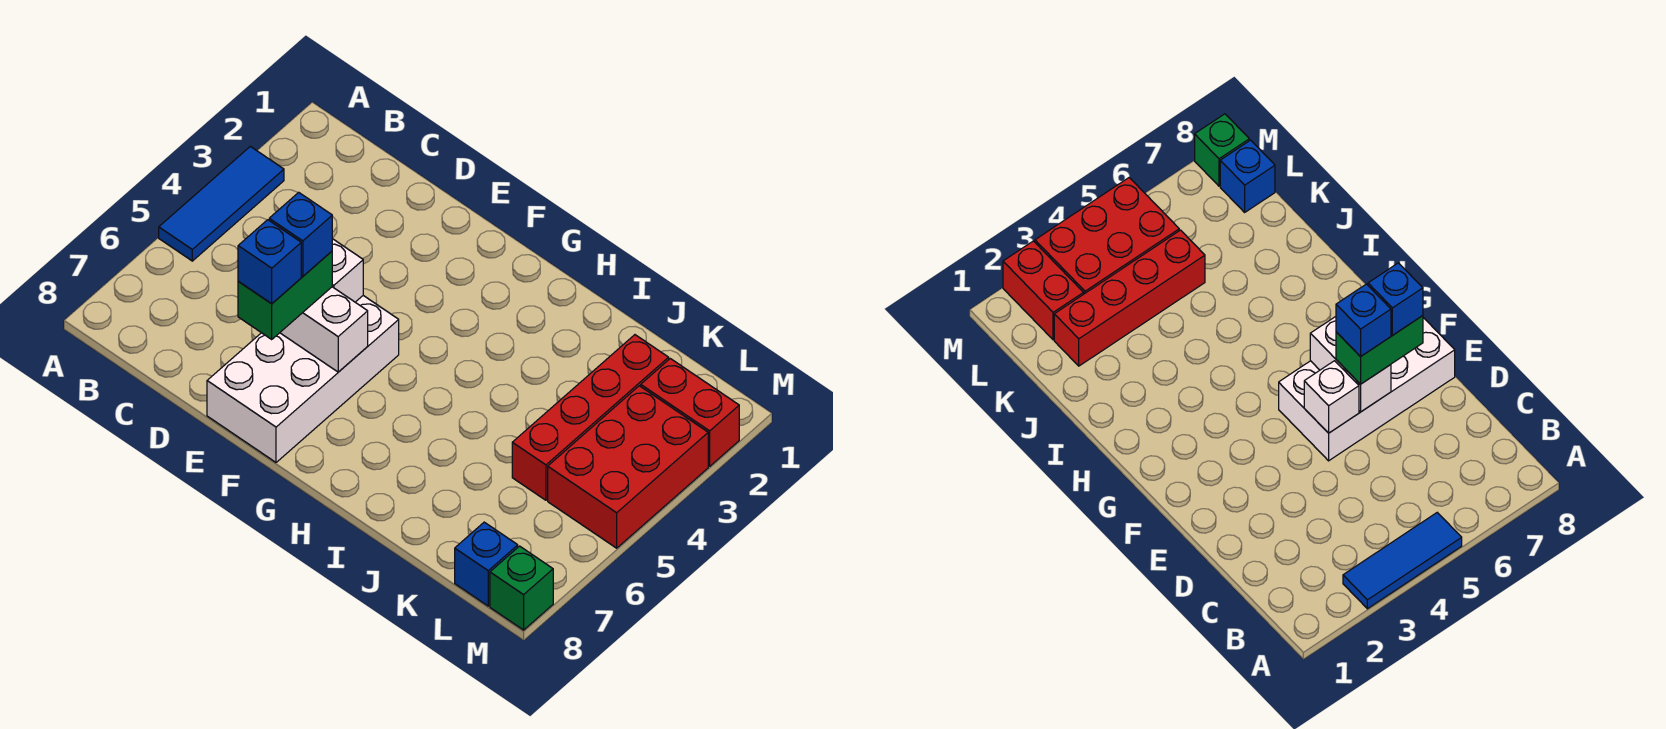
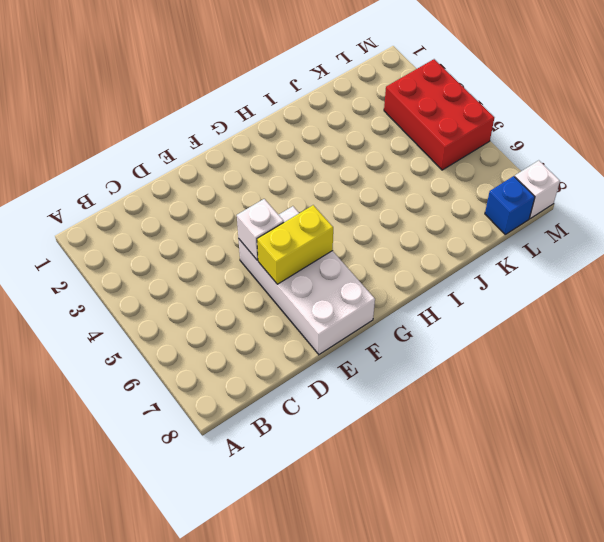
yellow brick E6:F6 level 2 -> white brick E6:F6 level 2
white brick M8 level 1 -> green brick M8 level 1
none -> blue tile A3:A5 level 1
none -> red brick K2:K5 level 1
none -> red brick L2:M2 level 1

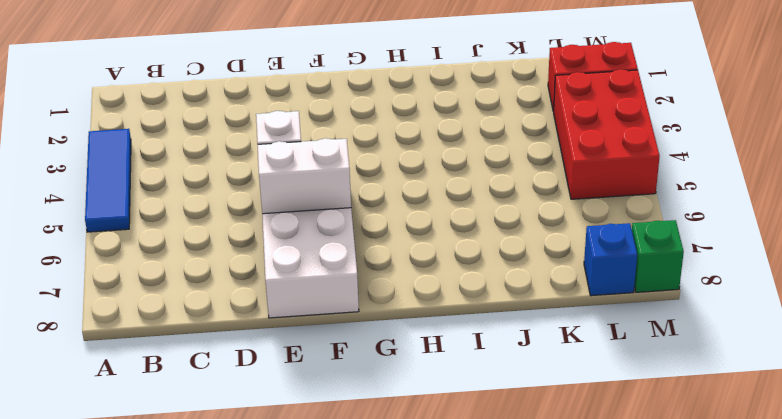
none -> red brick K2:K5 level 1
none -> green brick E6:E7 level 3
none -> blue brick E6 level 4

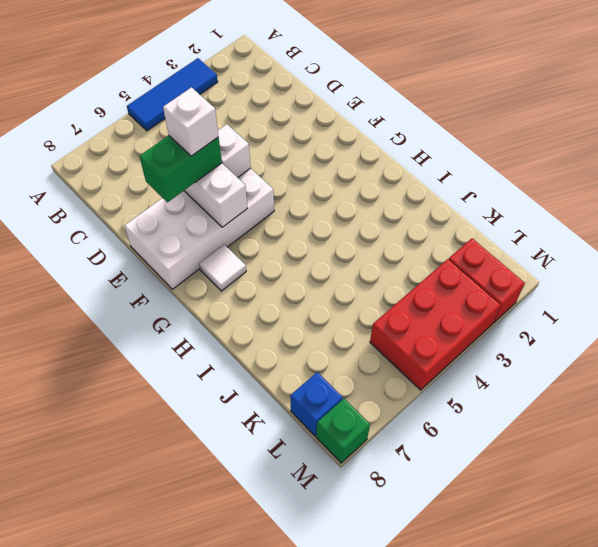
white brick E6 level 4 -> blue brick E6 level 4
white tile G7 level 1 -> none
none -> red brick K2:K5 level 1
none -> blue brick E7 level 4

